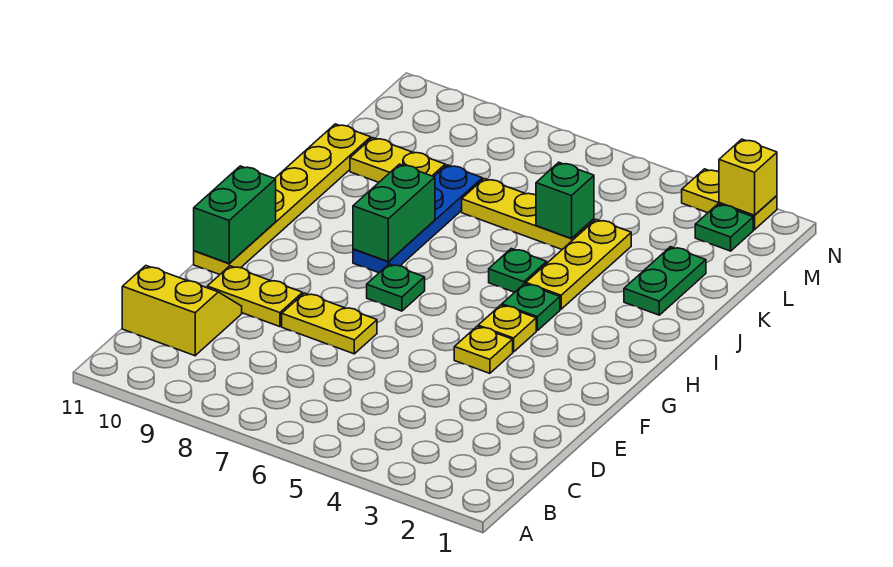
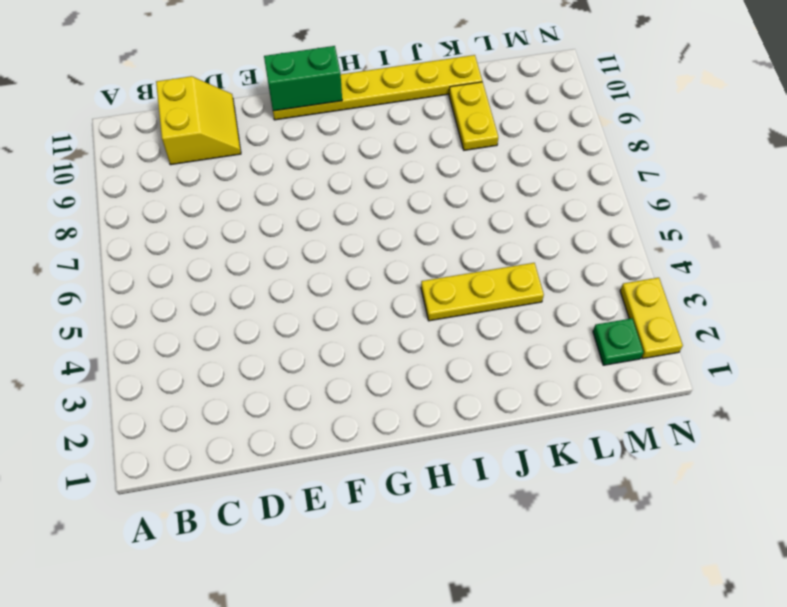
none -> yellow plate E7:E8 level 1
none -> yellow plate E9:E10 level 1
none -> yellow plate F4 level 1

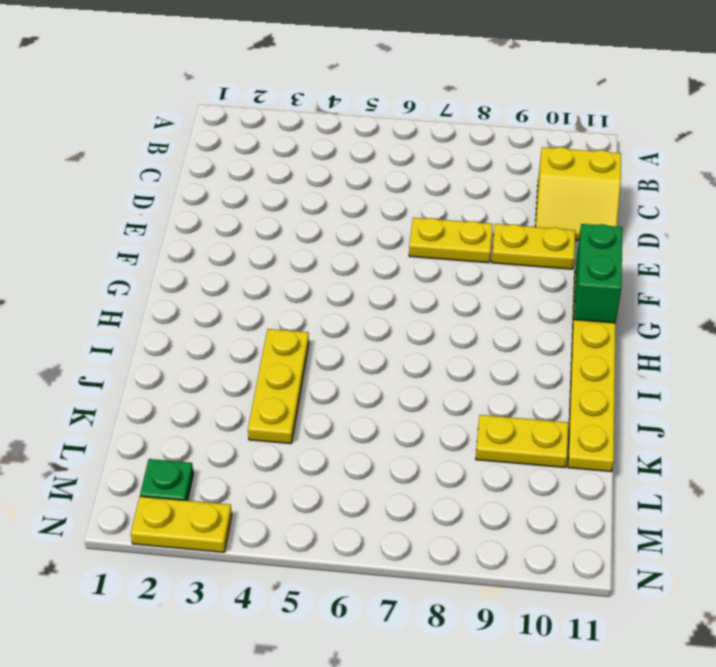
none -> yellow plate F4 level 1
none -> yellow plate G4 level 1
none -> green plate G7 level 1

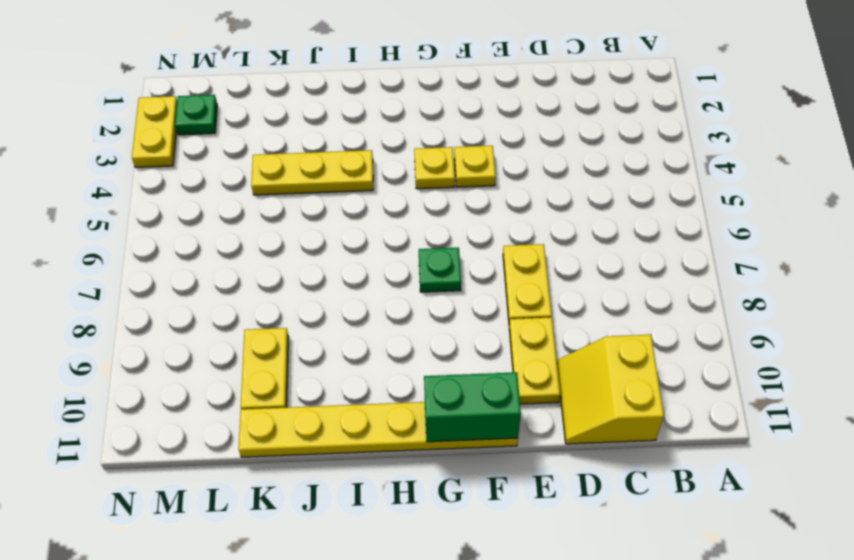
none -> green plate H4 level 1
none -> blue plate H8:K8 level 1
none -> green plate I5 level 1

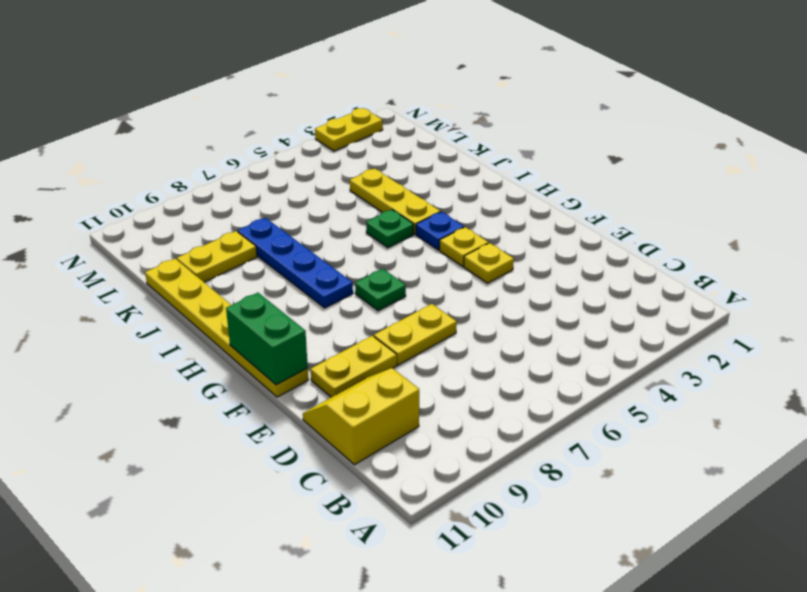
blue plate H4 level 1 -> green plate H4 level 1
none -> green plate J2:K2 level 1
none -> yellow plate K5:K7 level 1
none -> green plate M2 level 1

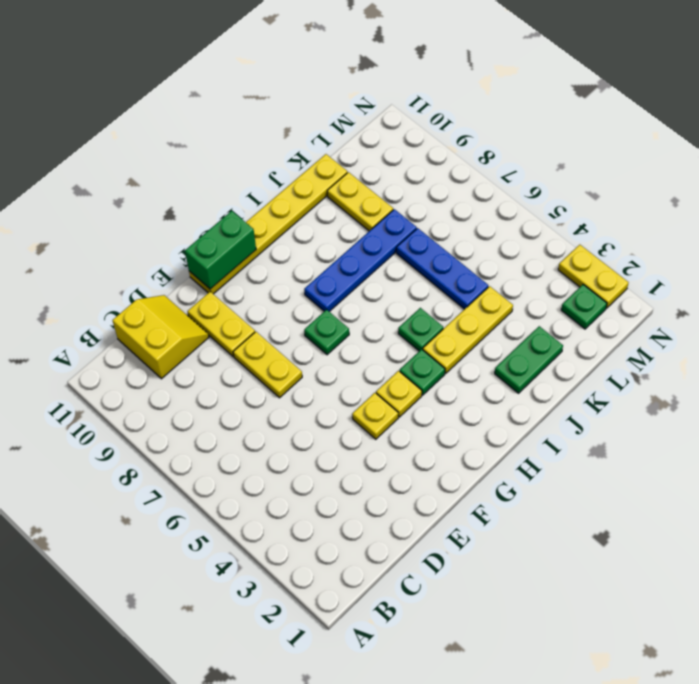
blue plate K5:K7 level 1 -> yellow plate K5:K7 level 1
none -> green brick H8:I8 level 2
none -> green brick K5 level 2
none -> yellow brick N2 level 2

